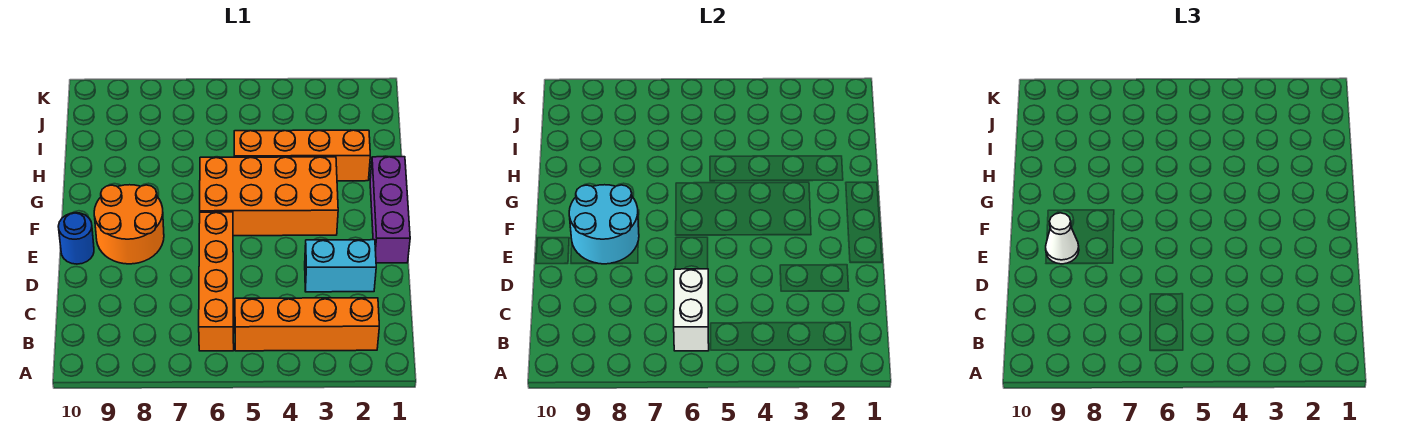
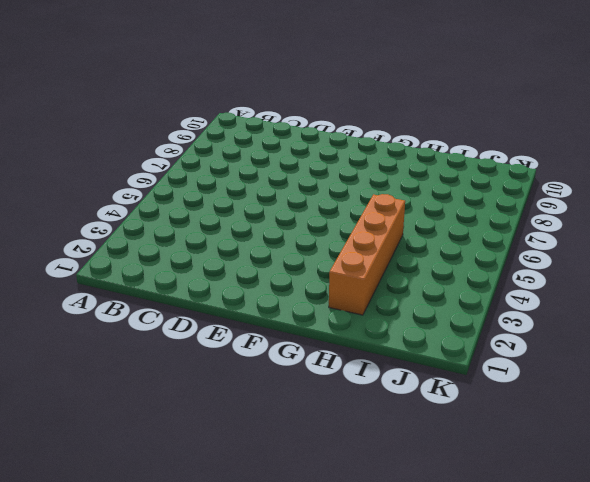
none -> orange brick B2:B5 level 1
none -> orange brick B6:E6 level 1

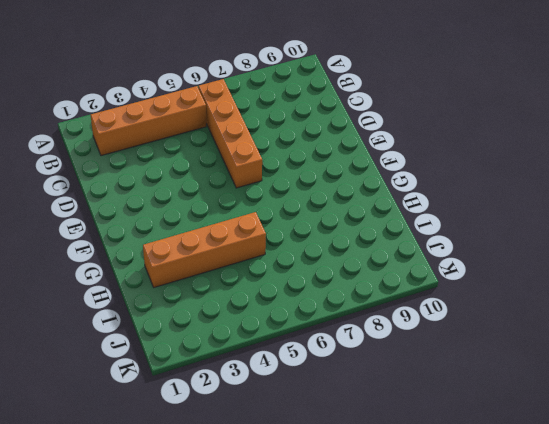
none -> cyan brick D2:D3 level 1
none -> purple brick E1:G1 level 1

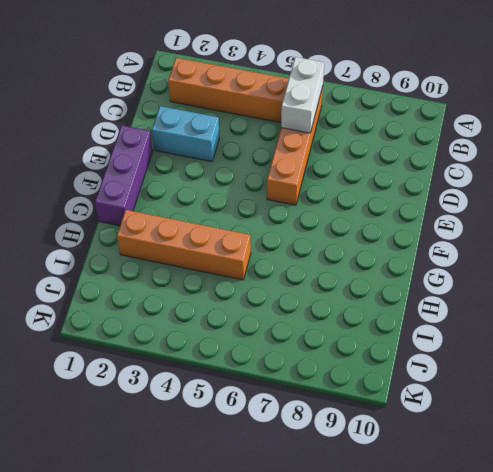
none -> orange round brick E8:F9 level 1
none -> blue round brick E10 level 1

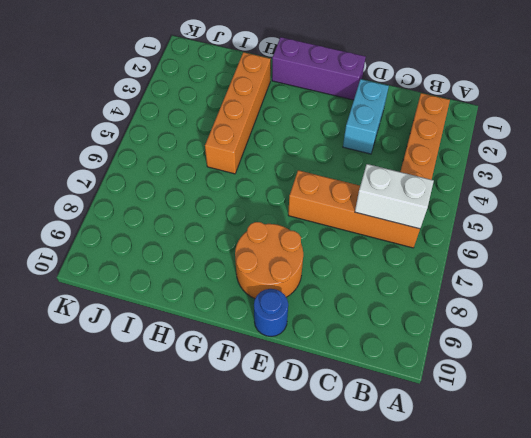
none -> orange brick F3:G6 level 1
none -> cyan round brick E8:F9 level 2

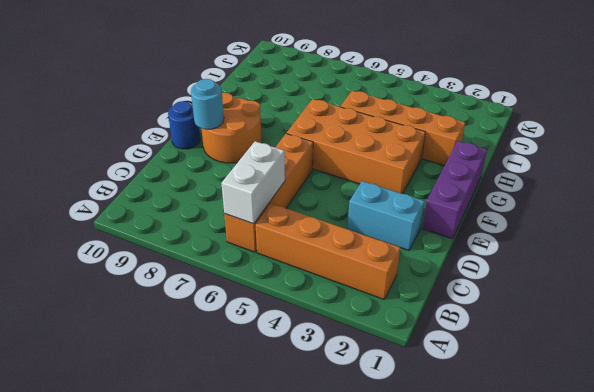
cyan round brick E9 level 2 -> cyan round brick E8:F9 level 2
none -> white cone E9 level 3

